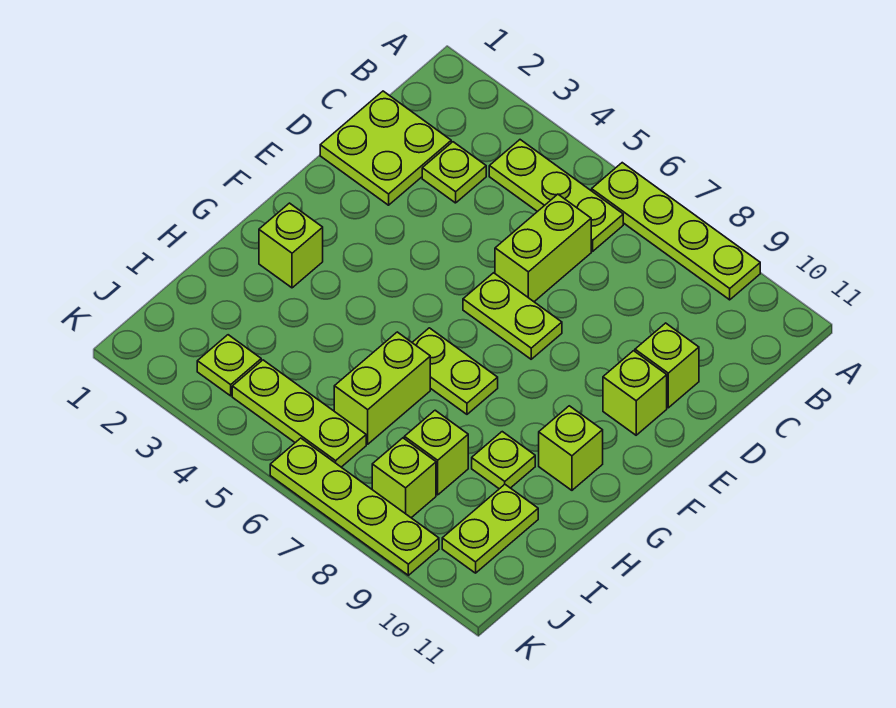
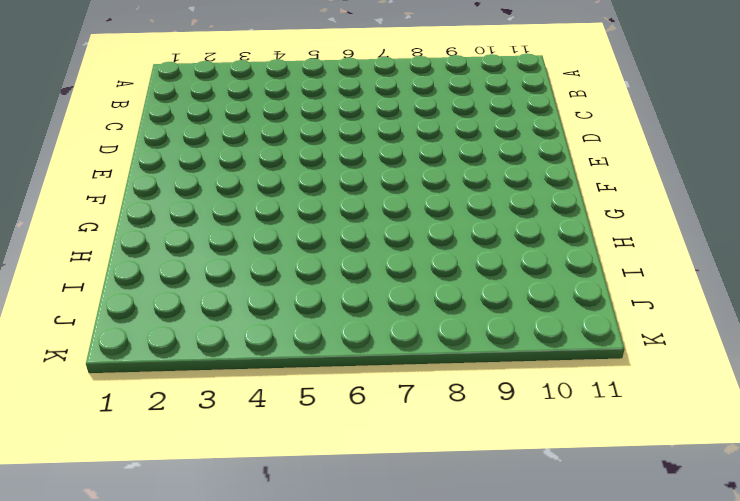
none -> lime plate A6:A9 level 1
none -> lime plate B4:B6 level 1
none -> lime plate C1:D2 level 1

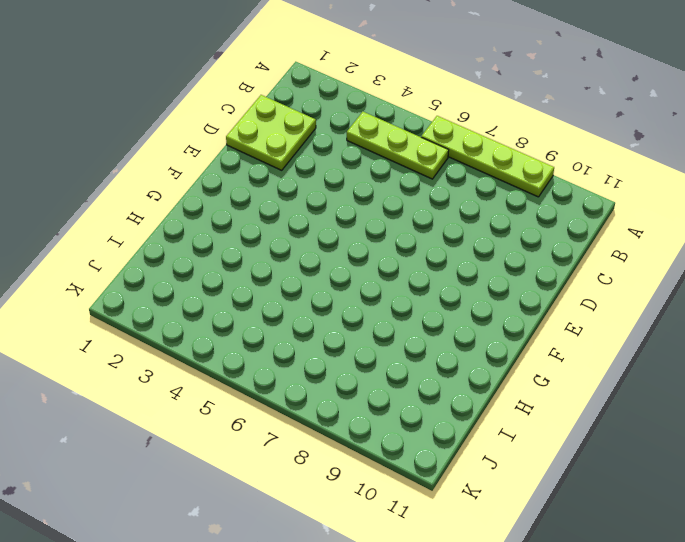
none -> lime plate C3 level 1
none -> lime brick C6:D6 level 1
none -> lime brick D10 level 1

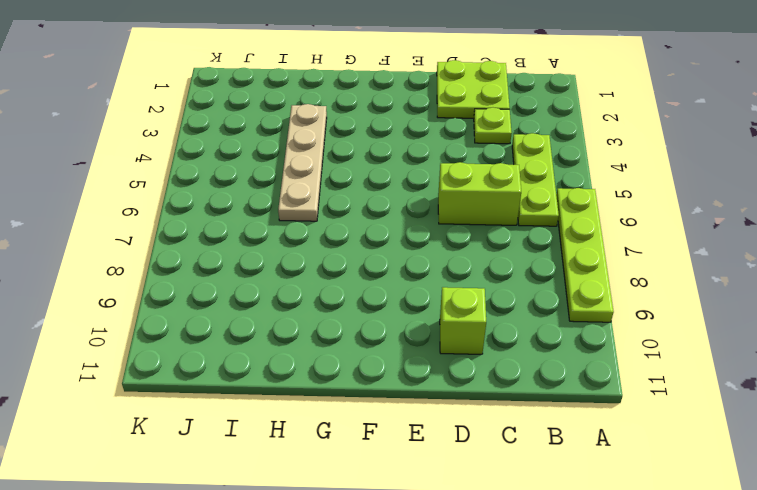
tan plate H3:H6 level 1 -> lime brick H6:I6 level 1
none -> lime plate E6:E7 level 1
none -> lime brick E10 level 1
none -> lime brick G2 level 1

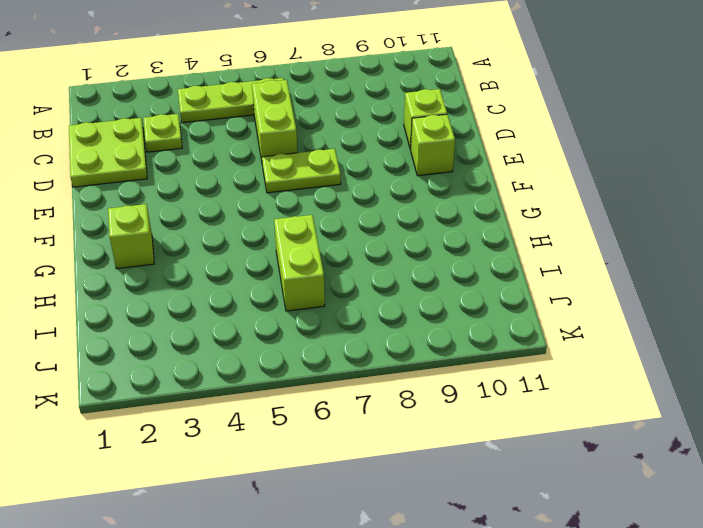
none -> lime plate A6:A9 level 1
none -> lime plate G6:G7 level 1
none -> lime brick G10 level 1

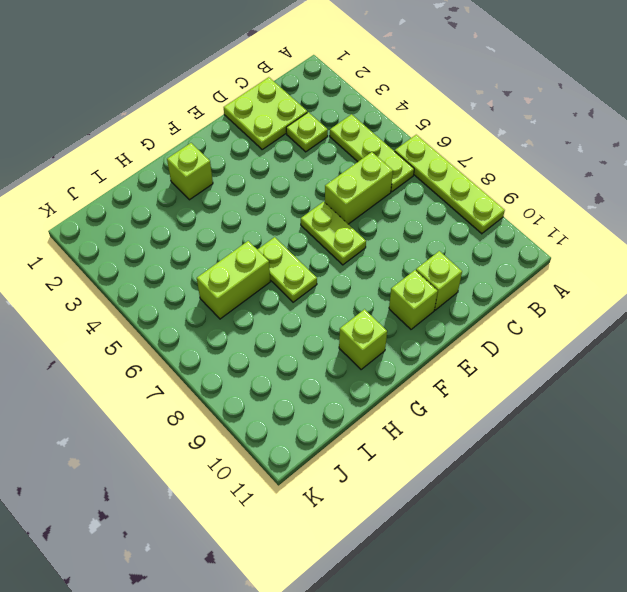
none -> lime plate H9 level 1
none -> lime brick I8 level 1
none -> lime plate I10:J10 level 1

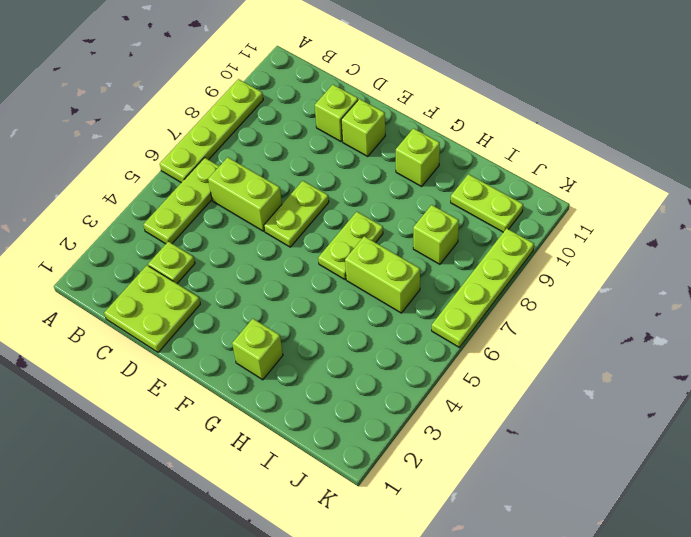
none -> lime plate H9 level 1
none -> lime plate J3 level 1
none -> lime plate J4:J6 level 1

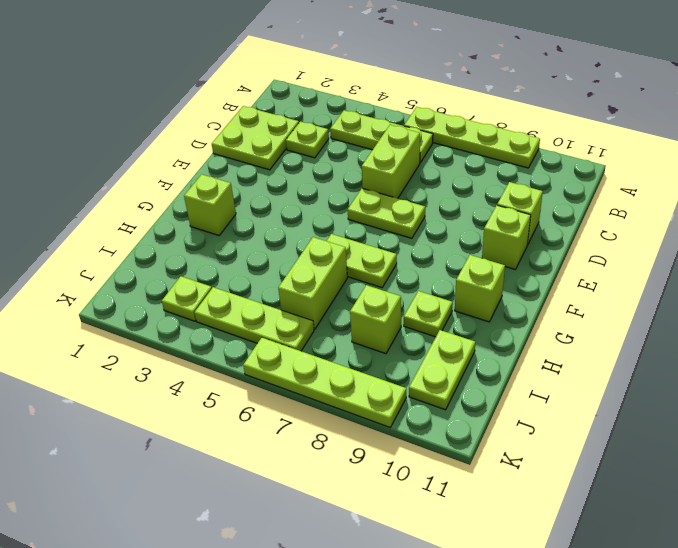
none -> lime brick J8 level 1

